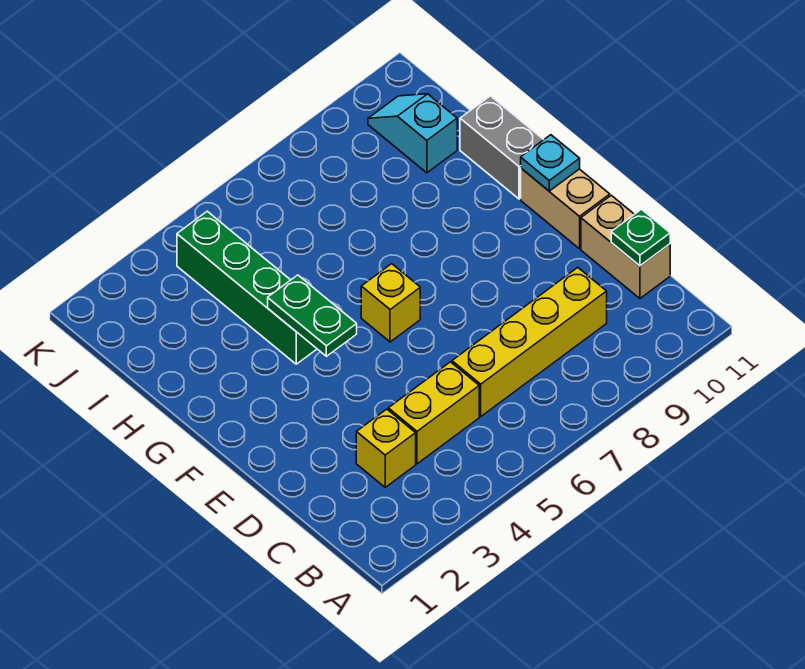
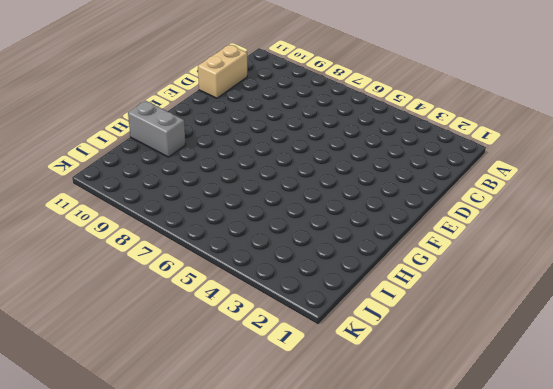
grey brick H10:H11 level 1 -> grey brick G11:H11 level 1
none -> yellow brick C3 level 1
none -> yellow brick C4:C5 level 1
none -> yellow brick C6:C9 level 1

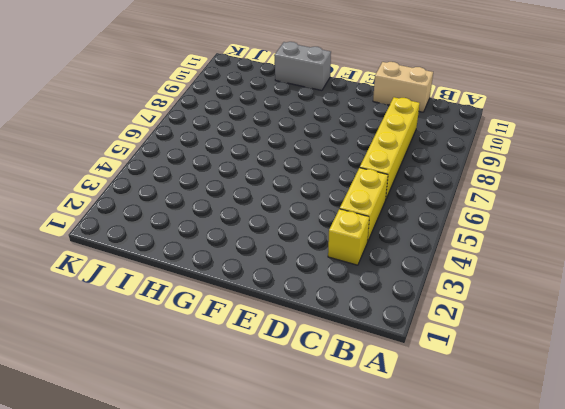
none -> tan brick E11:F11 level 1
none -> yellow brick F6 level 1
none -> green brick G4:J4 level 1

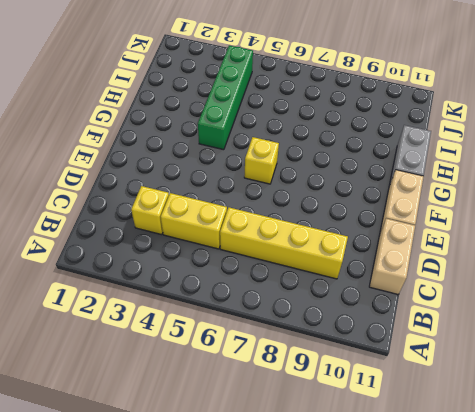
none -> cyan slope I10:J10 level 1 top I
none -> green plate C11 level 2
none -> green plate F4:G4 level 2

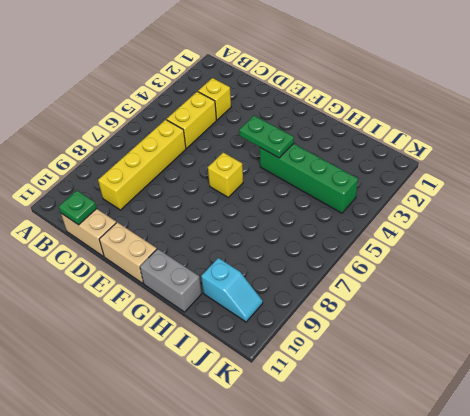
none -> cyan plate F11 level 2

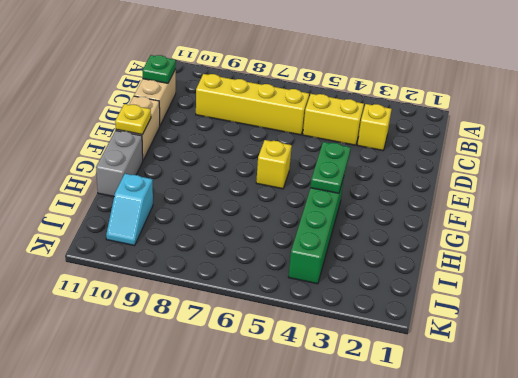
yellow plate F11 level 2 -> cyan plate F11 level 2

